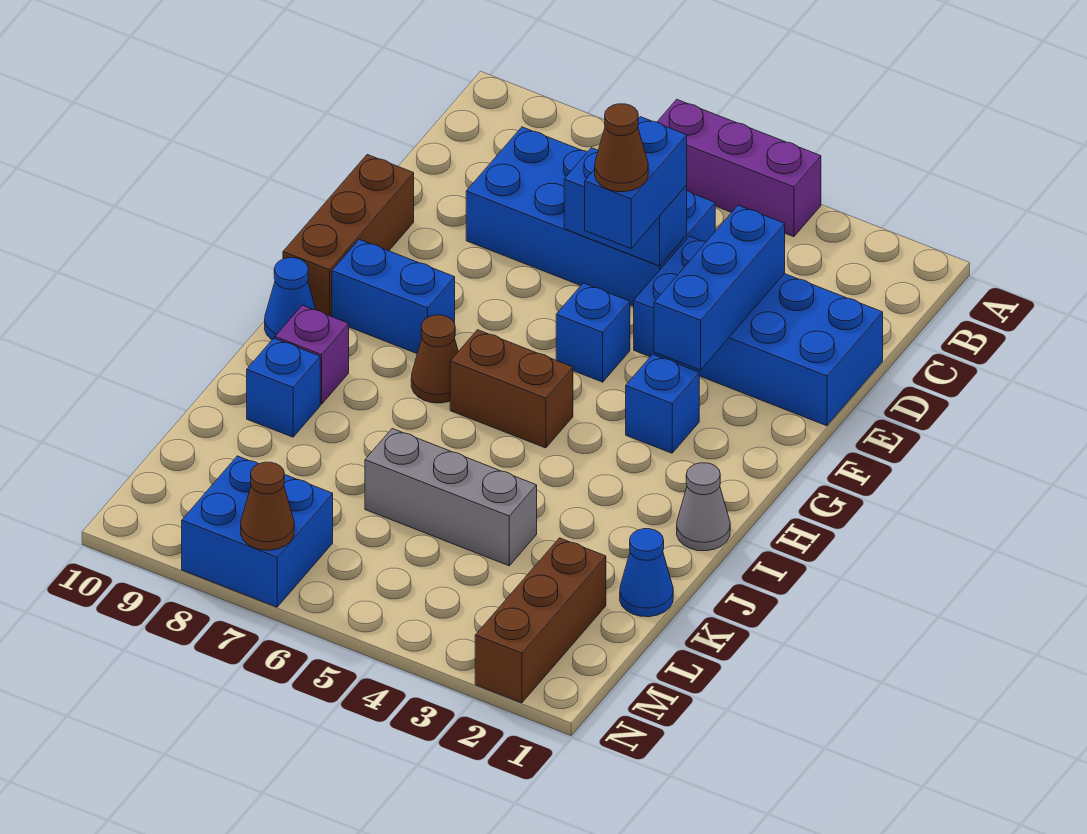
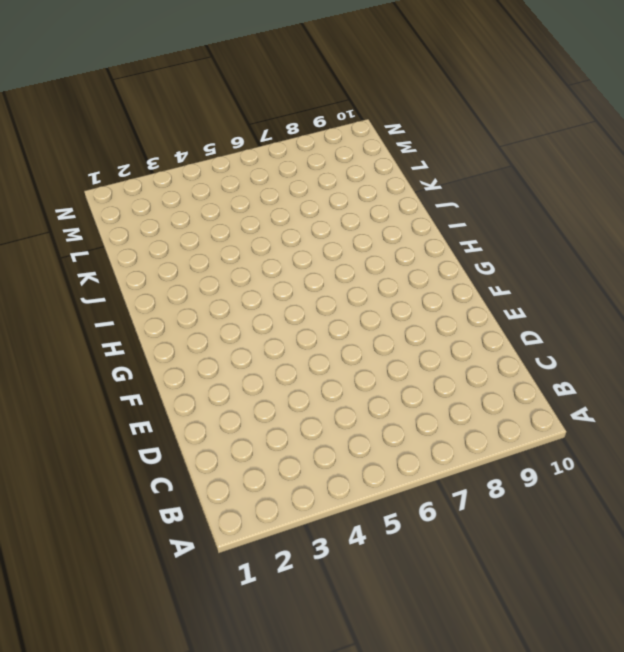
none -> purple brick A4:A6 level 1
none -> blue brick C5:D8 level 1
none -> blue brick D1:E4 level 1

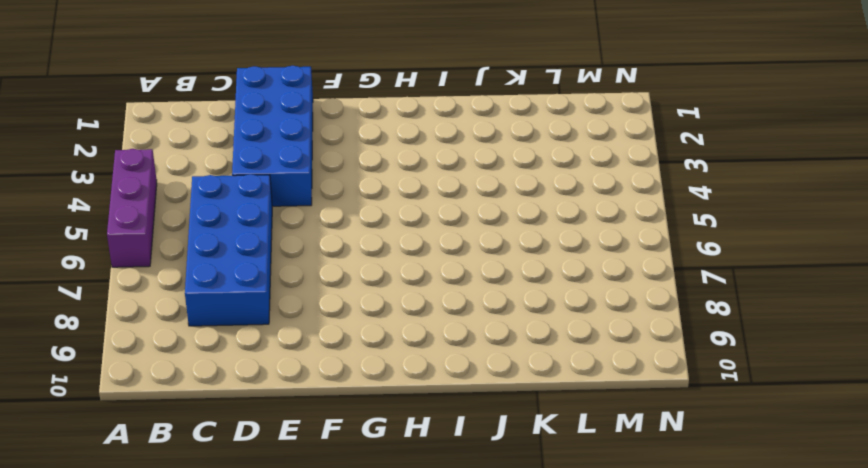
none -> brown brick E10:G10 level 1
none -> blue brick F5 level 1
none -> blue brick G3 level 1

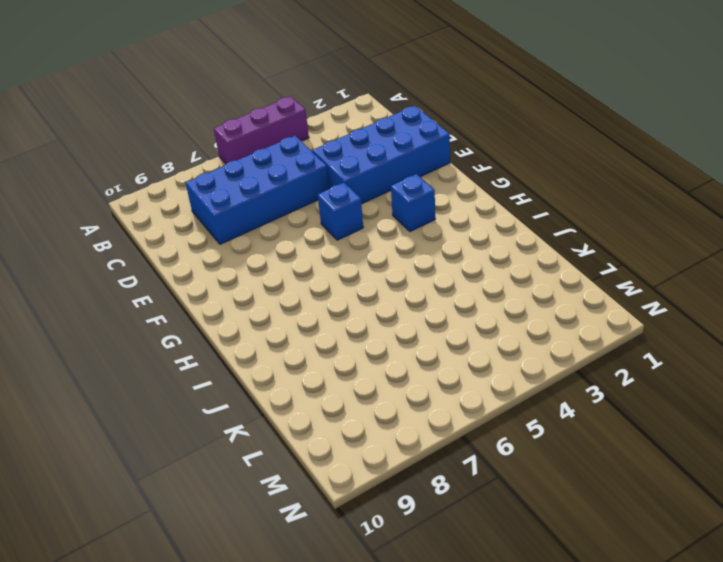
none -> brown brick E10:G10 level 1
none -> blue brick G8:G9 level 1
none -> brown brick H5:H6 level 1

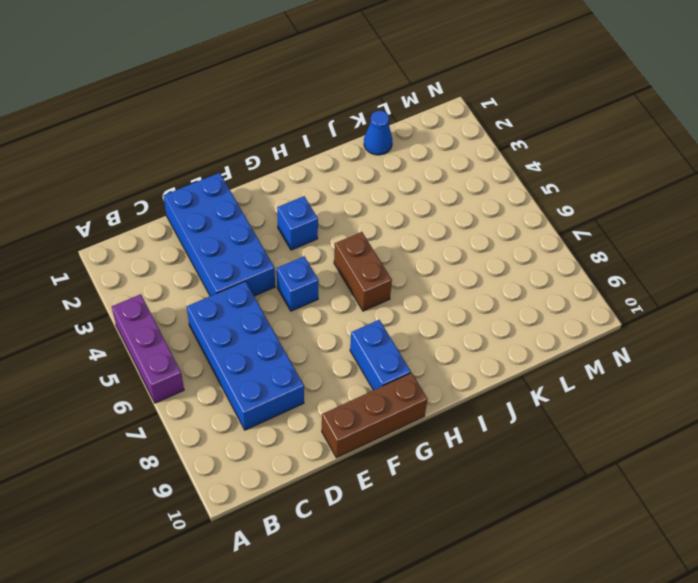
none -> brown cone H7 level 1
none -> blue cone H10 level 1
none -> grey cone I1 level 1

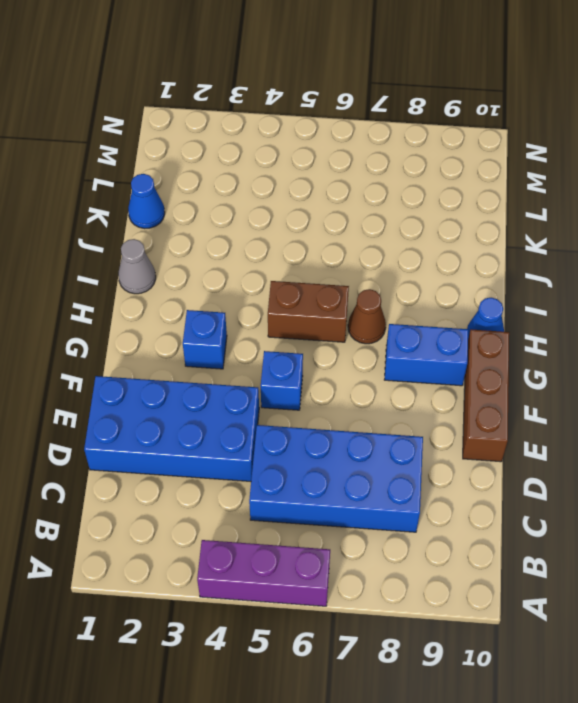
none -> purple brick I9 level 1
none -> blue brick J9 level 1
none -> grey brick K4:K6 level 1

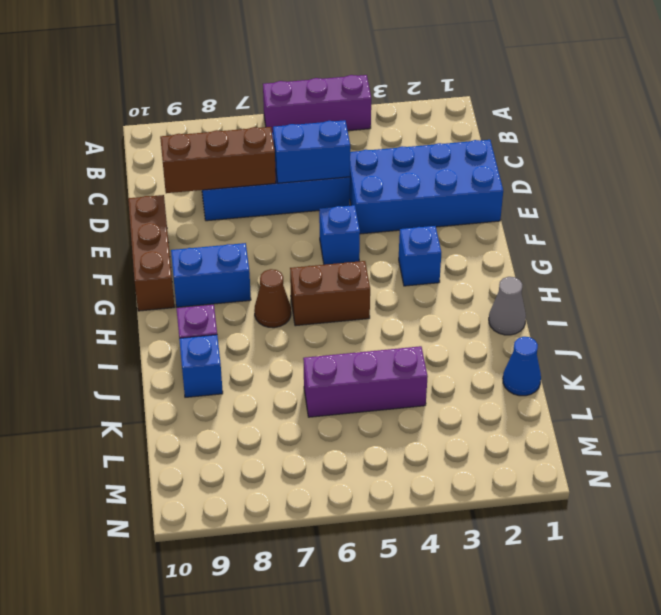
brown brick D7:D9 level 2 -> brown brick L2:N2 level 1
purple brick K4:K6 level 1 -> grey brick K4:K6 level 1
none -> blue cone H10 level 1
none -> blue brick M7:N8 level 1
none -> blue brick D3:F3 level 2

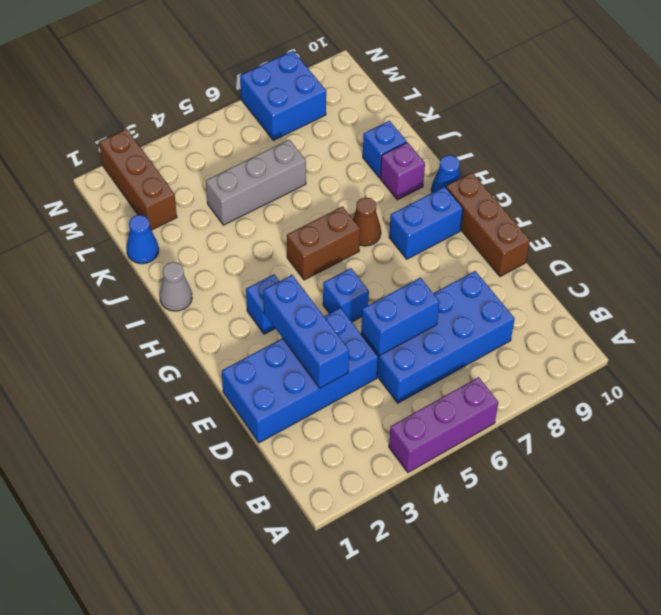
none -> brown cone N7 level 2
none -> blue brick D5:E5 level 3
none -> brown cone E5 level 4

